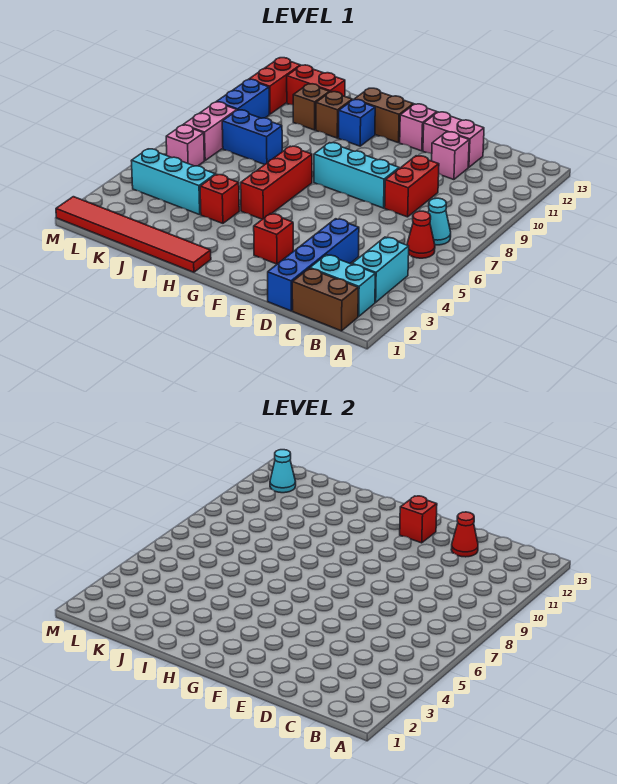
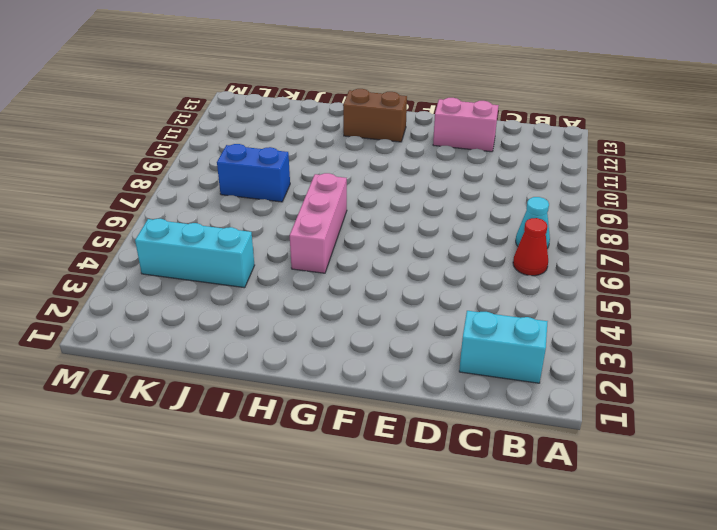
pink brick H5:H7 level 1 -> red brick H5:H7 level 1
none -> brown brick B1:C1 level 1
none -> cyan brick B3:B4 level 1
none -> blue brick D1:D4 level 1

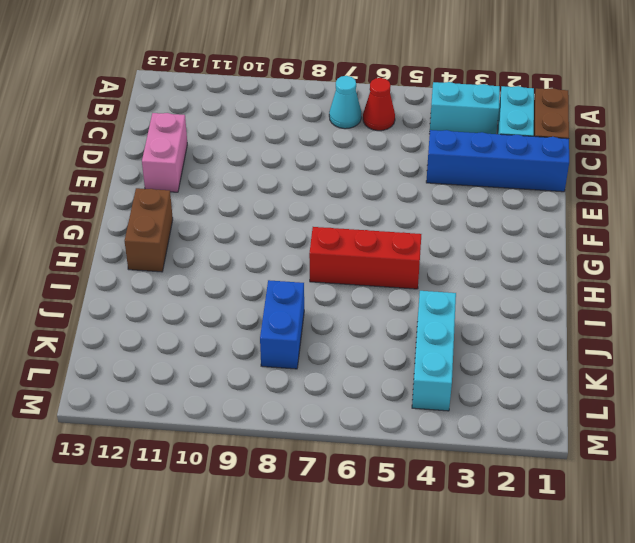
none -> red brick D8:D9 level 1
none -> pink brick D11 level 1
none -> cyan brick E8:G8 level 1

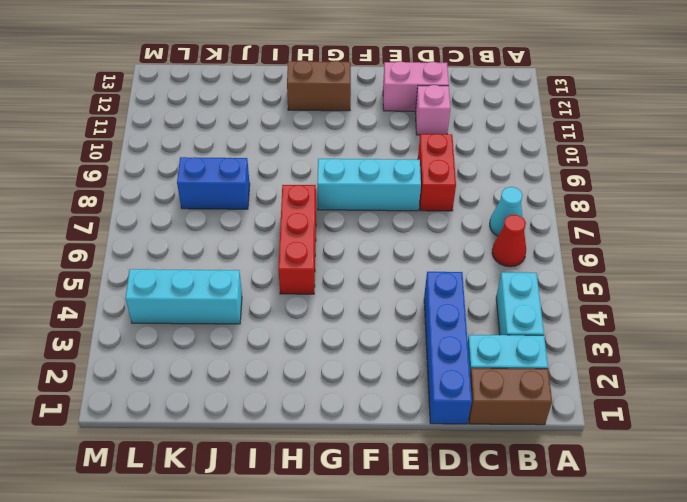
none -> red brick F3 level 1
none -> pink brick F12 level 1
none -> red tile H1:M1 level 1

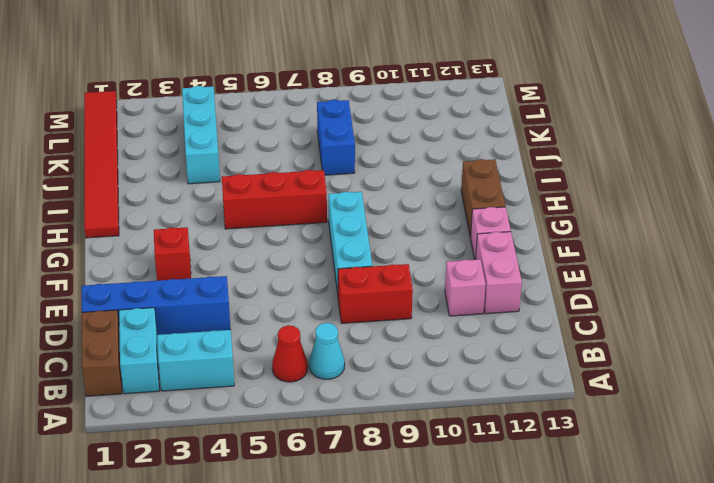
none -> blue brick H11 level 1
none -> red brick I4 level 1
none -> brown brick I11 level 1

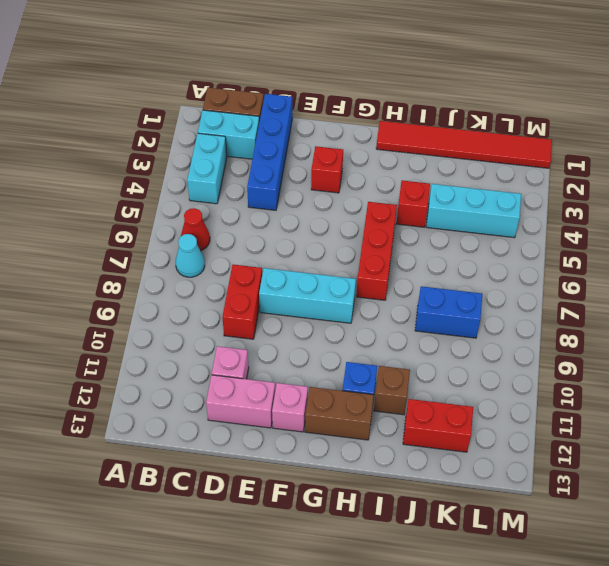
none -> brown brick J11 level 1
none -> pink brick L6 level 1
none -> pink brick L7:L8 level 1

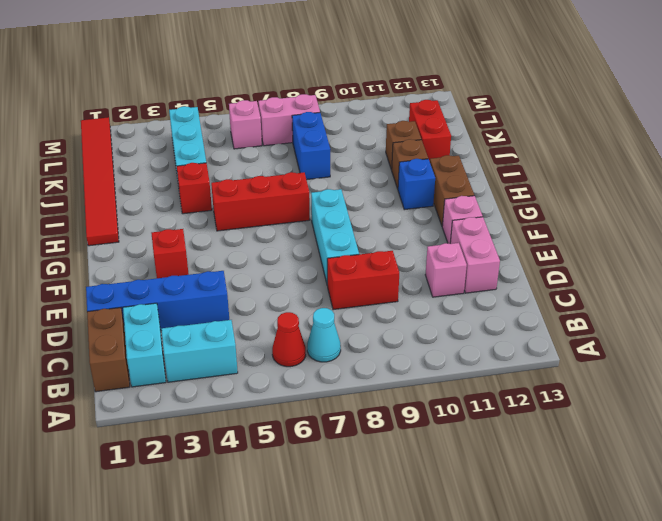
none -> blue brick L9:L10 level 1
none -> red brick L11:L12 level 1
none -> red cone D12 level 2

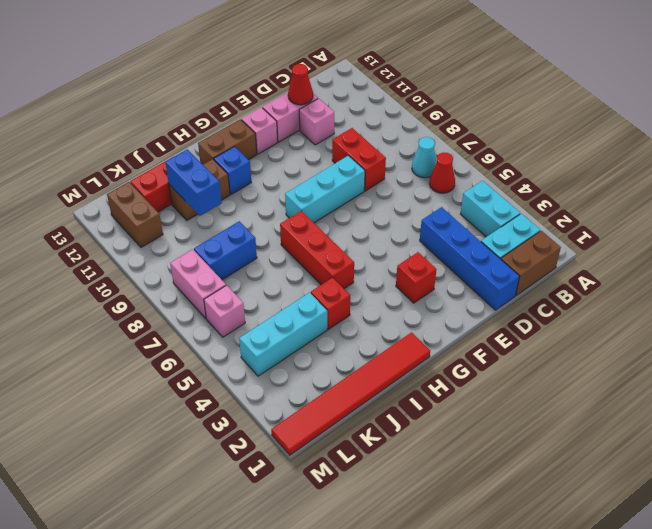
blue brick J10:J11 level 2 -> blue brick L9:L10 level 1
brown brick L11:L12 level 1 -> red brick L11:L12 level 1
none -> red brick F12 level 2
none -> cyan cone L12 level 2

